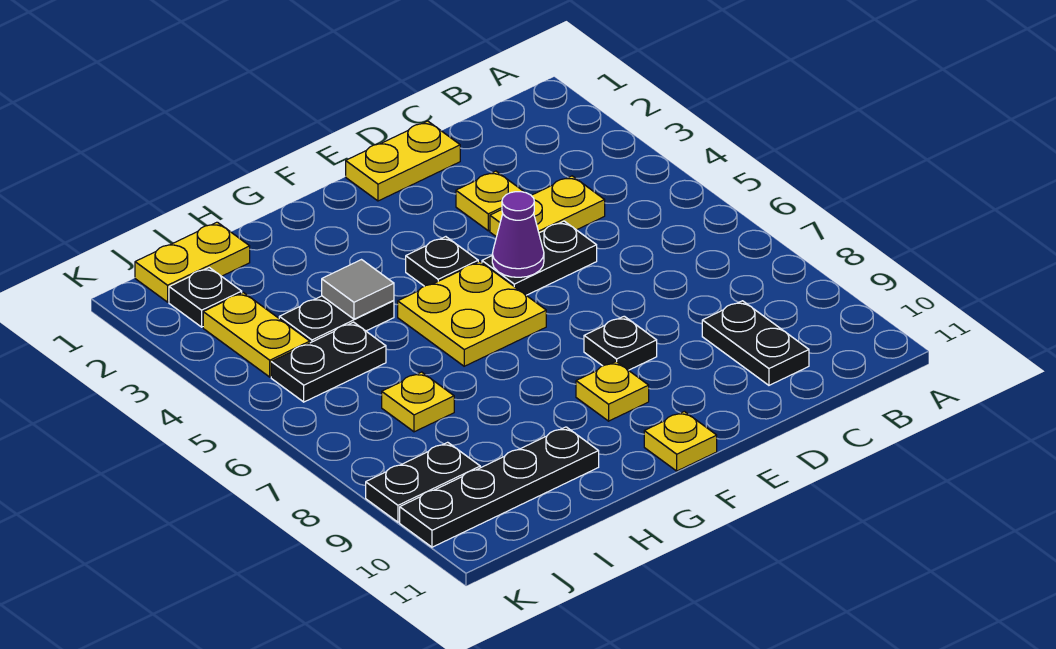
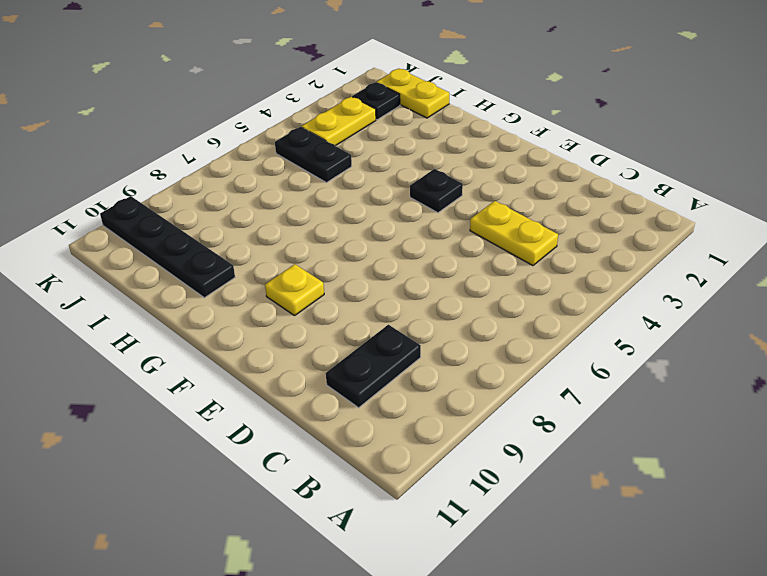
none -> yellow plate D1:E1 level 1
none -> yellow plate D3 level 1
none -> black plate D5:E5 level 1

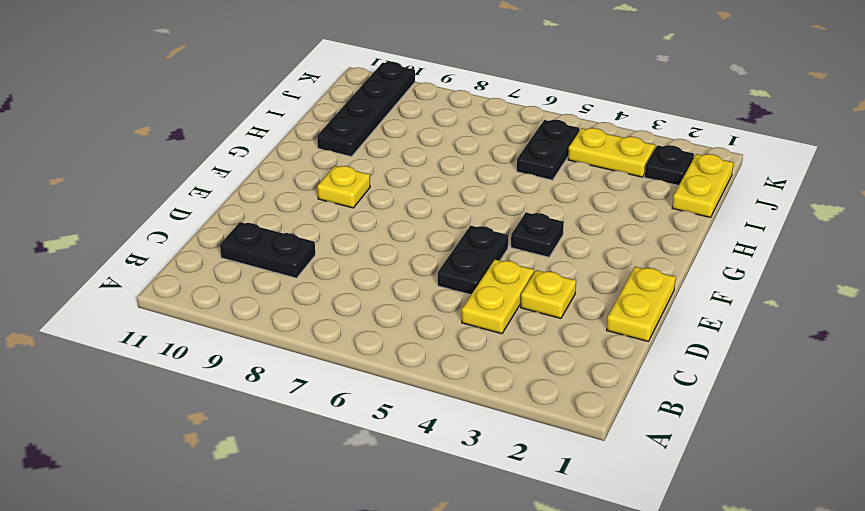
none -> black plate E8 level 1
none -> yellow plate F5:G6 level 1
none -> yellow plate F11 level 1

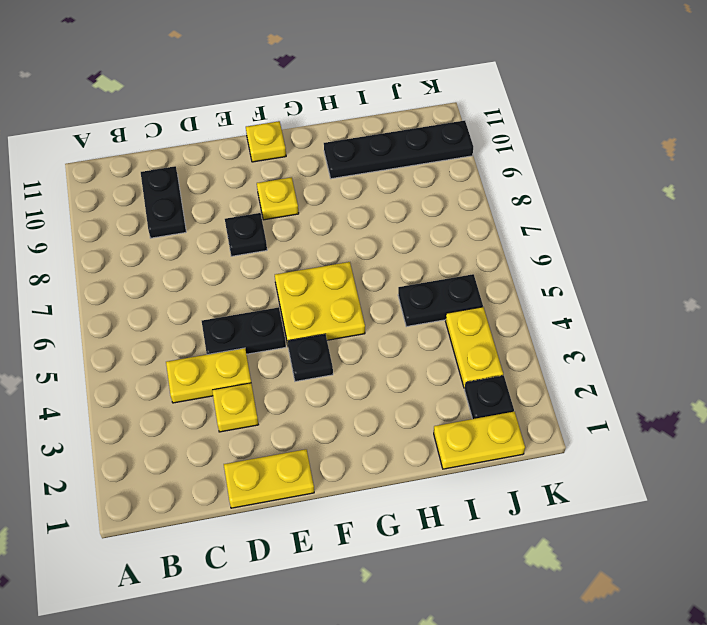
none -> black plate H4:I4 level 1
none -> yellow plate I7 level 1
none -> black plate J9:K9 level 1

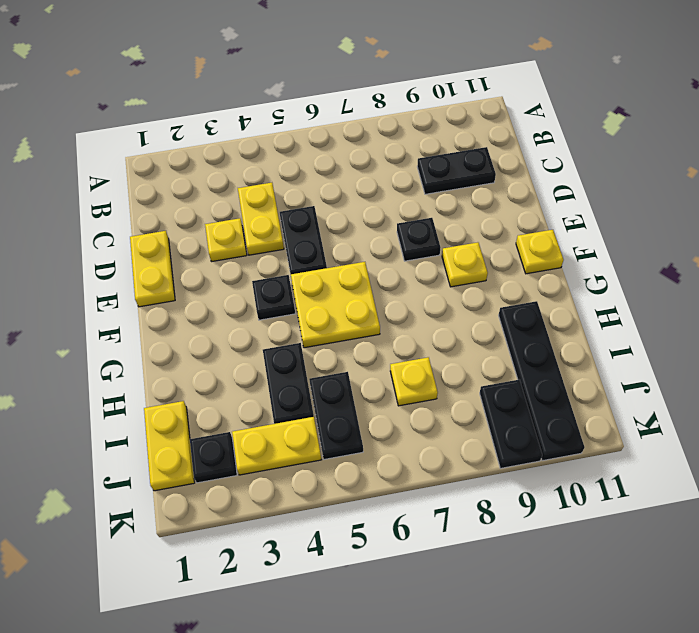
none -> purple cone E5 level 2
none -> grey tile H4 level 2

